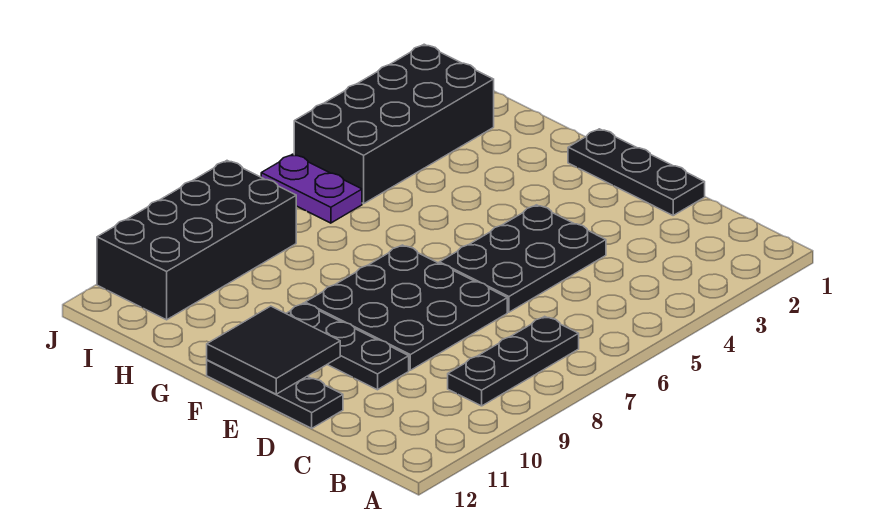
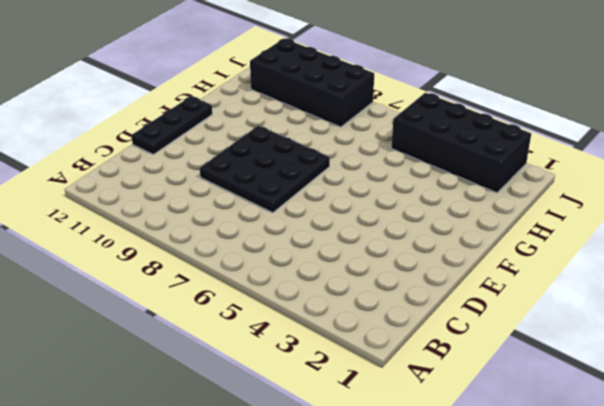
none -> black plate B7:B9 level 1
none -> black plate D1:F1 level 1

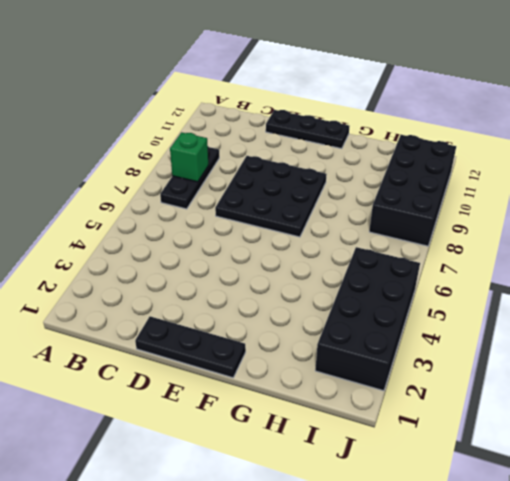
green brick B8 level 2 -> none
none -> black plate D4:E6 level 1
none -> black plate D10:F10 level 1

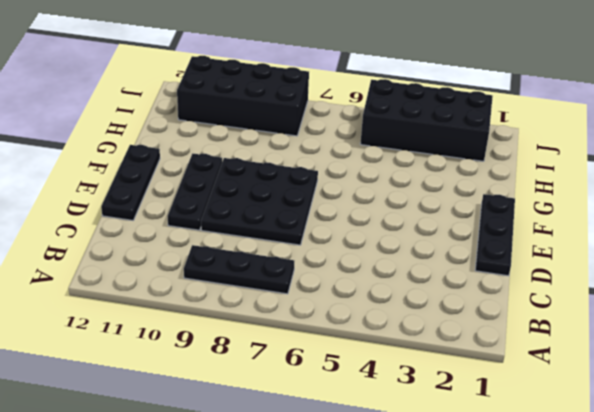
none -> black plate D4:E6 level 1
none -> purple plate I6:J6 level 1

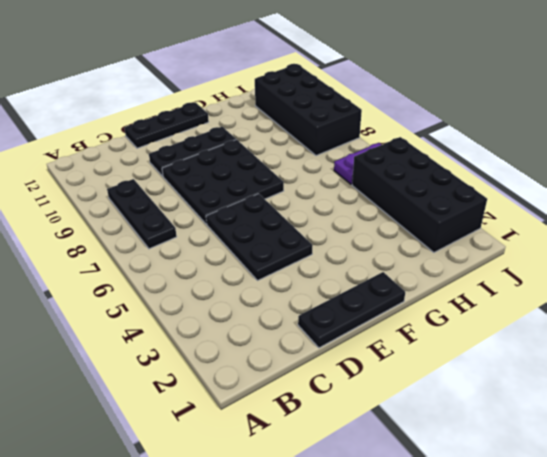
none -> black tile E11:F12 level 2

